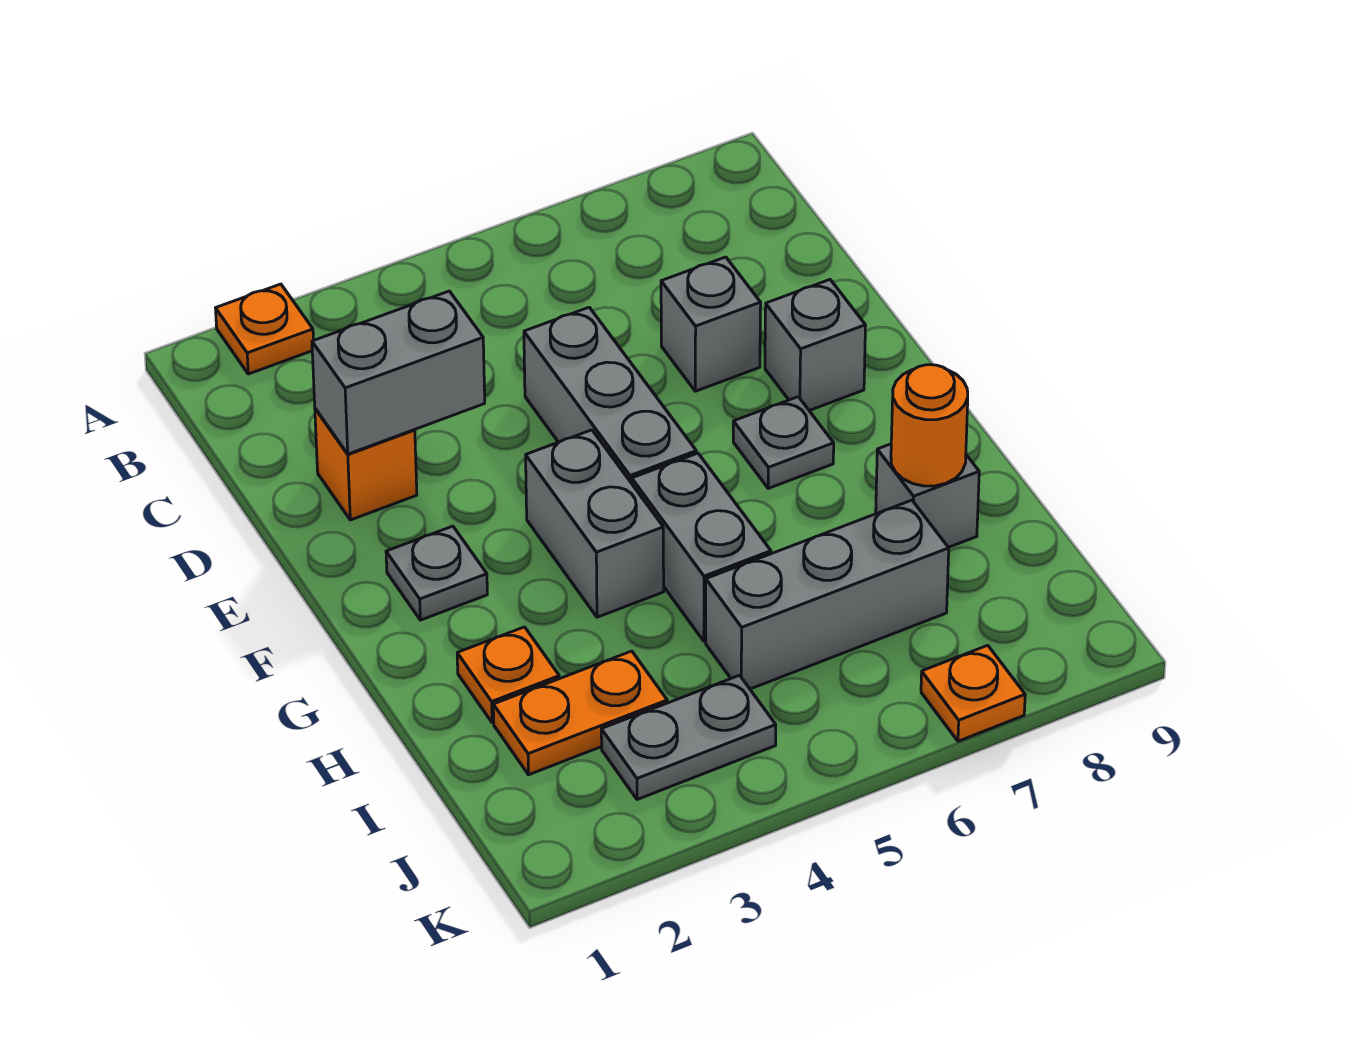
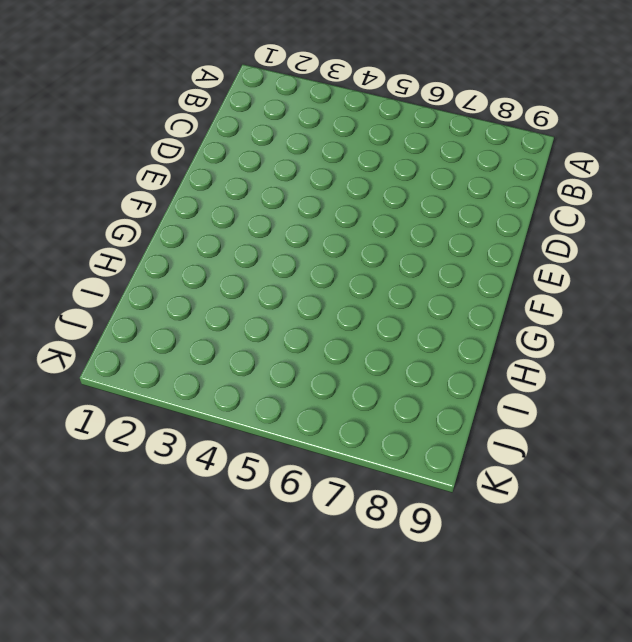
none -> orange plate A2 level 1
none -> orange brick D2 level 1
none -> grey brick D5:F5 level 1

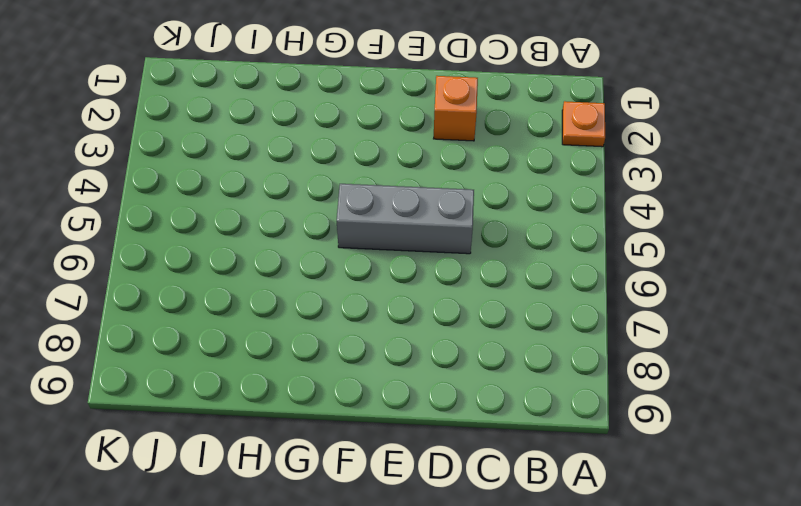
none -> grey brick D7 level 1
none -> grey brick E8 level 1
none -> grey plate F2 level 1

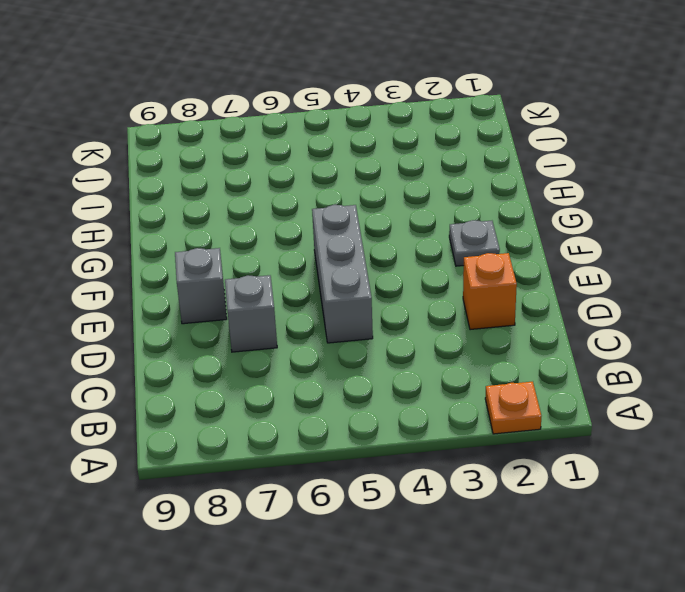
none -> grey brick F4:G4 level 1
none -> grey plate F7 level 1
none -> grey brick G5:H5 level 1

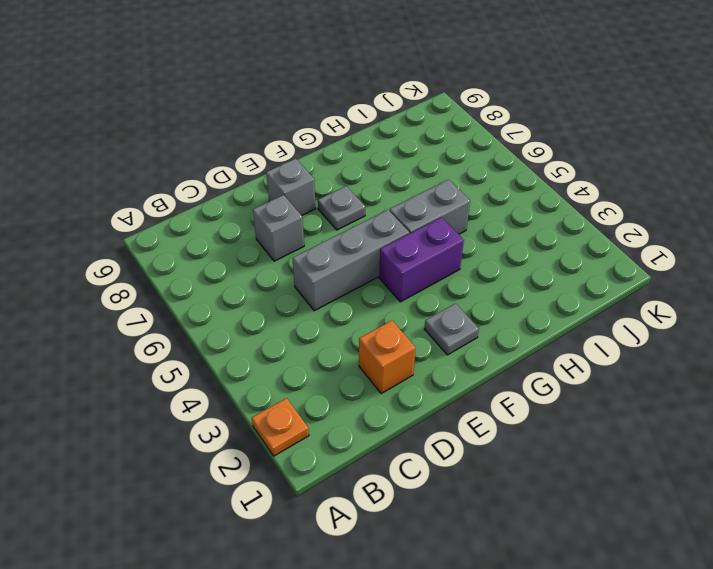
purple brick F4:G4 level 1 -> grey brick F4:G4 level 1
none -> orange plate H2 level 1
none -> grey brick H8 level 1
none -> orange plate I2:I3 level 1

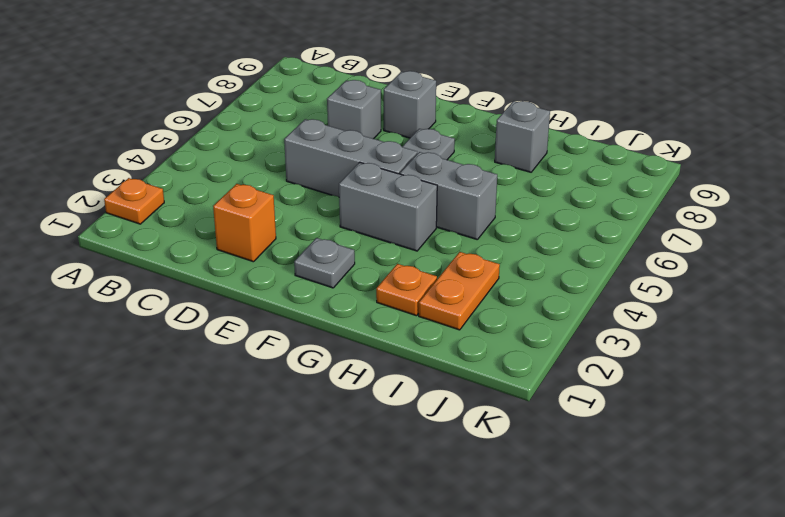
none -> grey brick I5:I7 level 1
none -> grey plate J3:J4 level 1
none -> orange plate K7 level 1

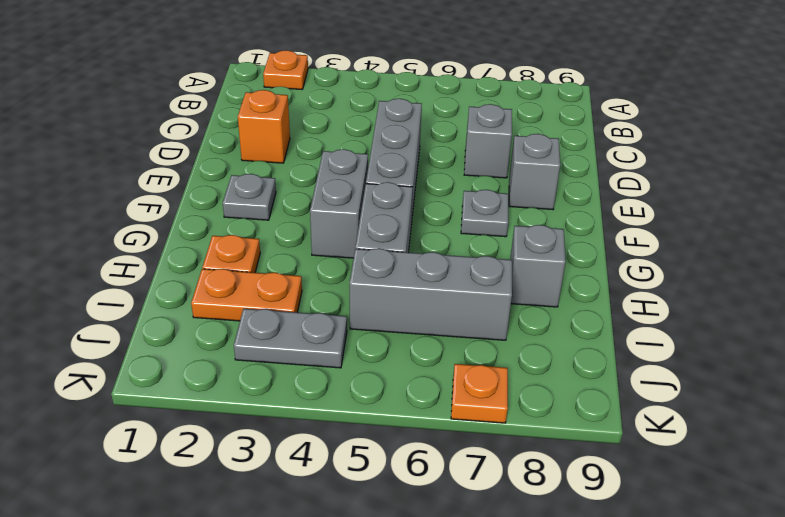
none -> grey brick D2:D3 level 2
none -> orange round brick H8 level 2

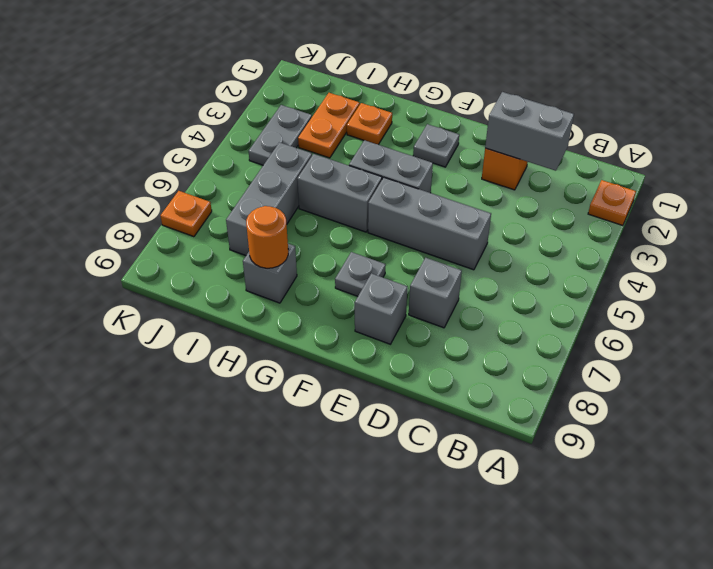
grey brick C2:D2 level 2 -> grey brick D2:D3 level 2

